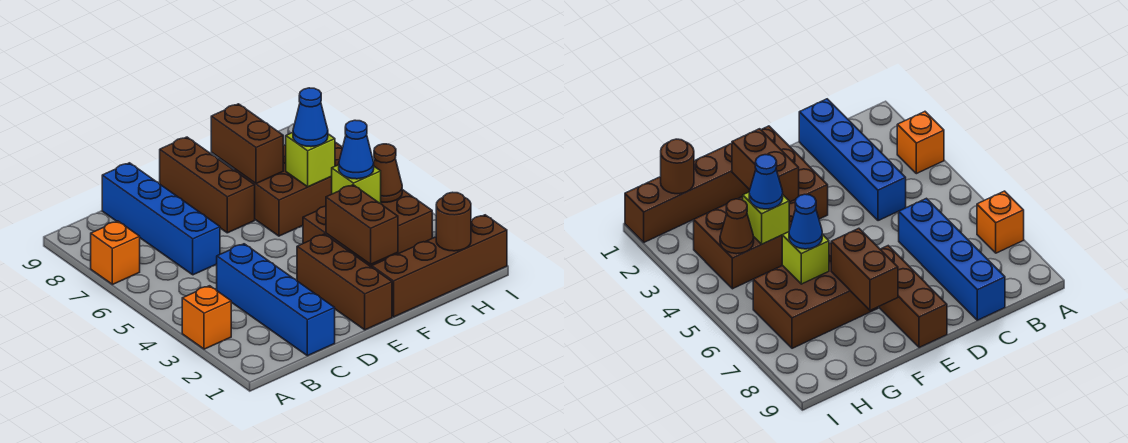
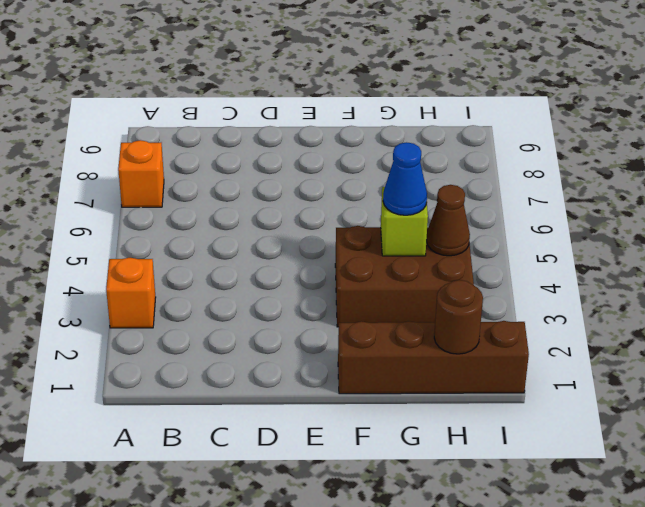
none -> blue brick C1:C4 level 1
none -> blue brick C6:C9 level 1
none -> brown brick E1:E3 level 1

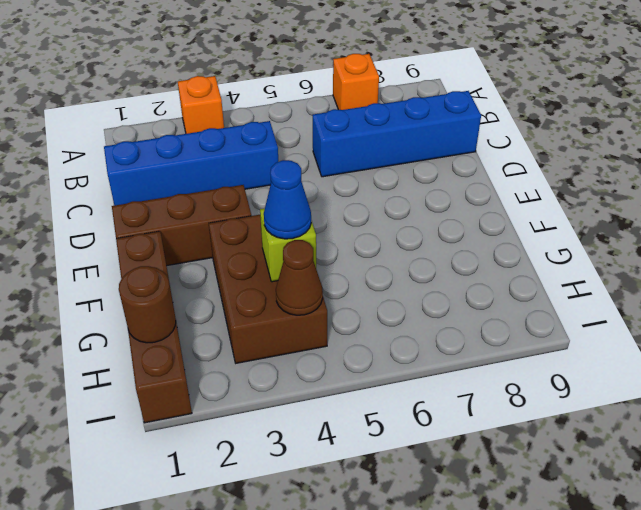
none -> brown brick E7:E9 level 1
none -> brown brick F6:H7 level 1
none -> brown brick F2:F3 level 2

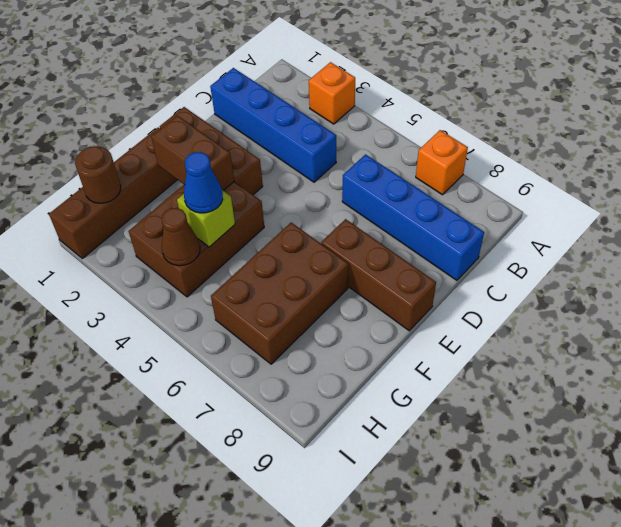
none -> brown brick F7:F8 level 2
none -> lime brick G6 level 2
none -> blue cone G6 level 3

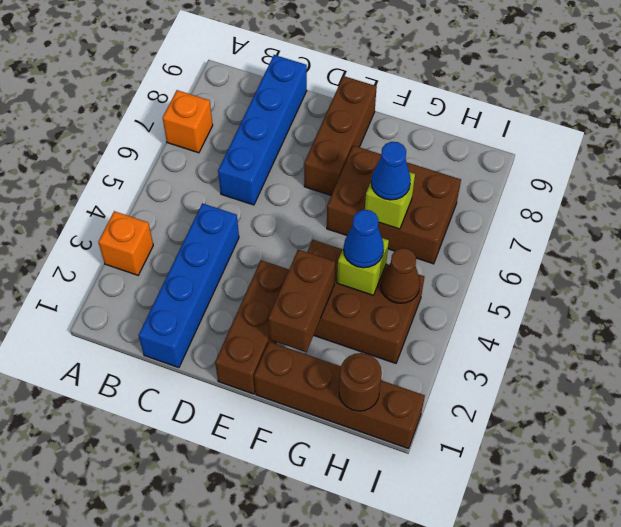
none -> brown brick F7:F8 level 2

